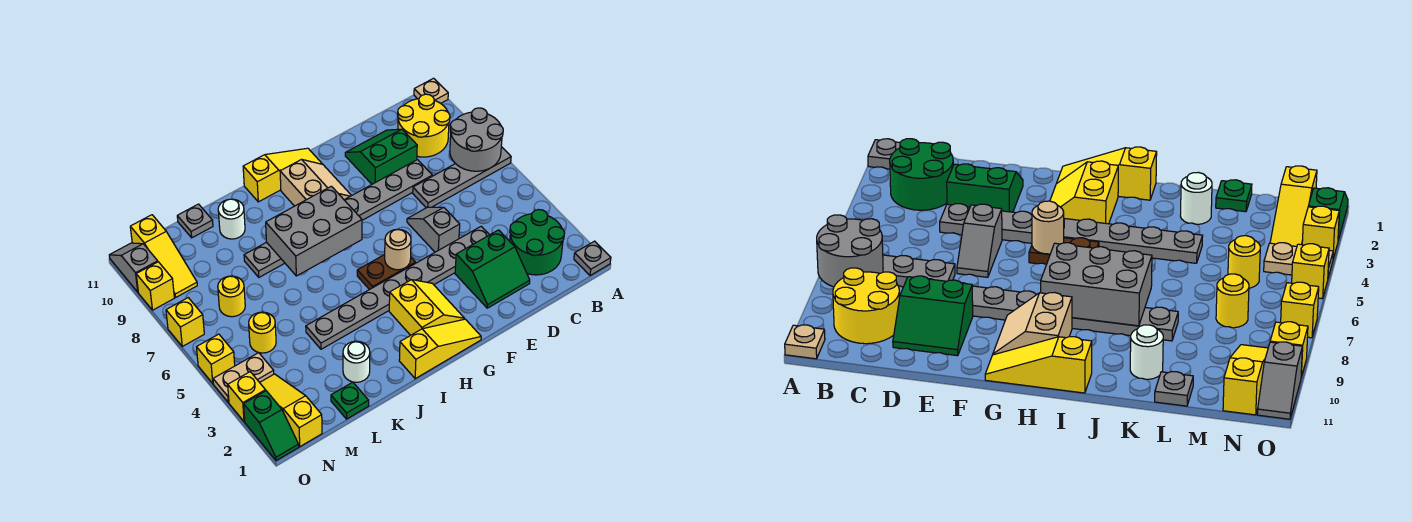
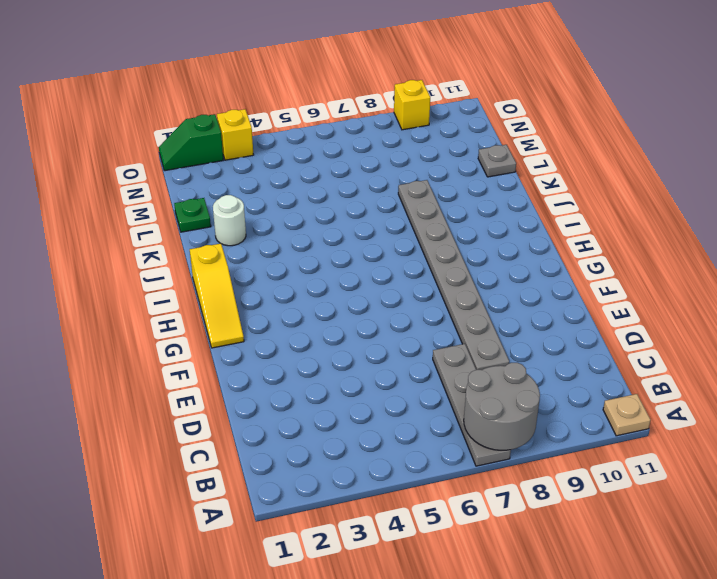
none -> grey plate A1 level 1
none -> green round brick B2:C3 level 1
none -> yellow round brick B9:C10 level 1
none -> green slope D2:E3 level 1 top 3

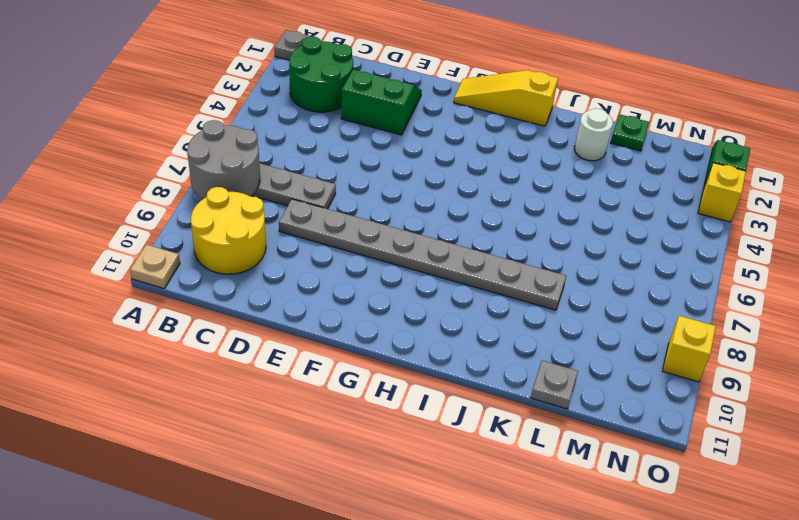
none -> grey plate D4:K4 level 1
none -> green slope D9:E10 level 1 top 9
none -> grey slope E5:E6 level 1 top 5
none -> yellow slope G2:H3 level 1 top H

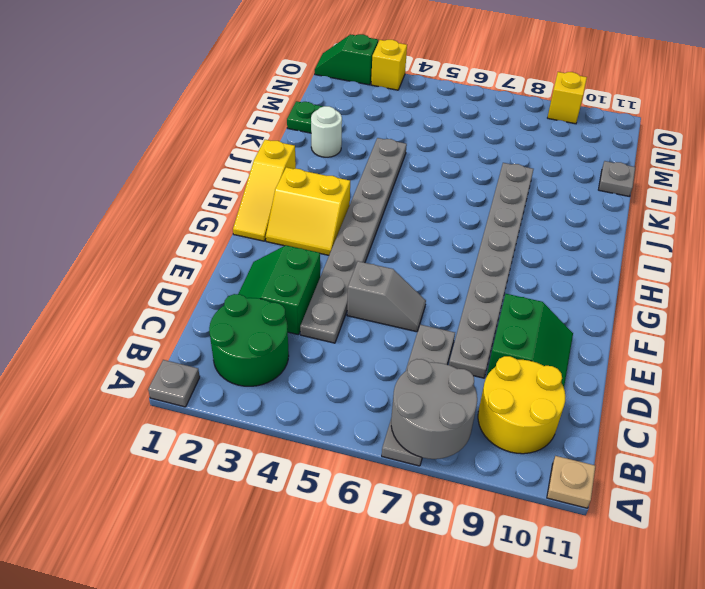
none -> brown plate G5:H5 level 1
none -> tan slope G9:H10 level 1 top H
none -> yellow slope G11:I11 level 1 top I
none -> white round brick K10 level 1

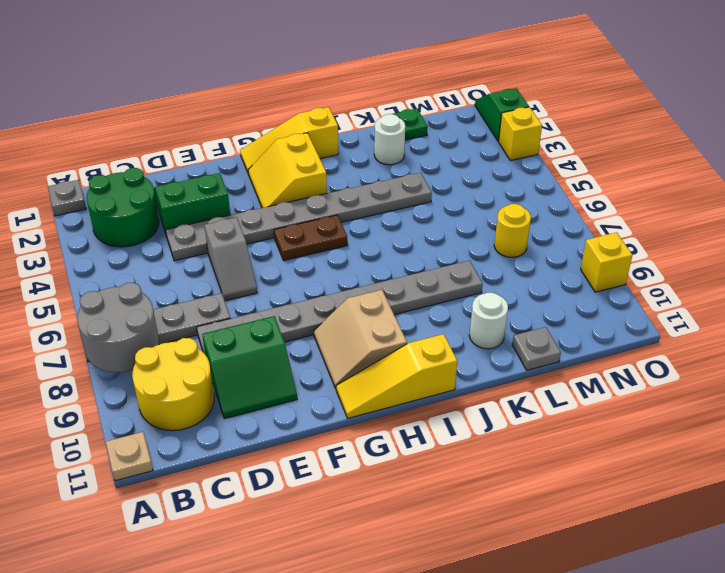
none -> yellow round brick M5 level 1
none -> yellow slope N1:N3 level 1 top 1
none -> tan plate N4:O4 level 1
none -> yellow slope N9:N11 level 1 top 11

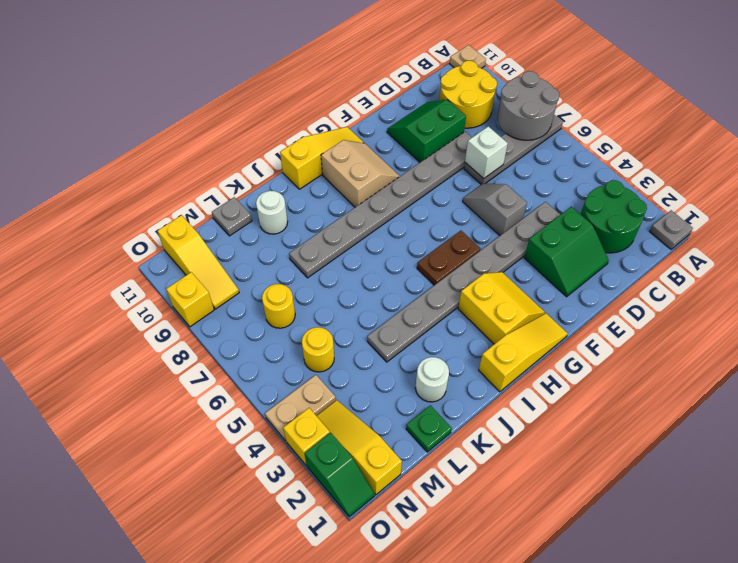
white brick D7 level 2 -> none
none -> yellow brick O5 level 1
none -> yellow brick O7 level 1
none -> grey slope O10:O11 level 1 top 10
none -> tan round brick G5 level 2

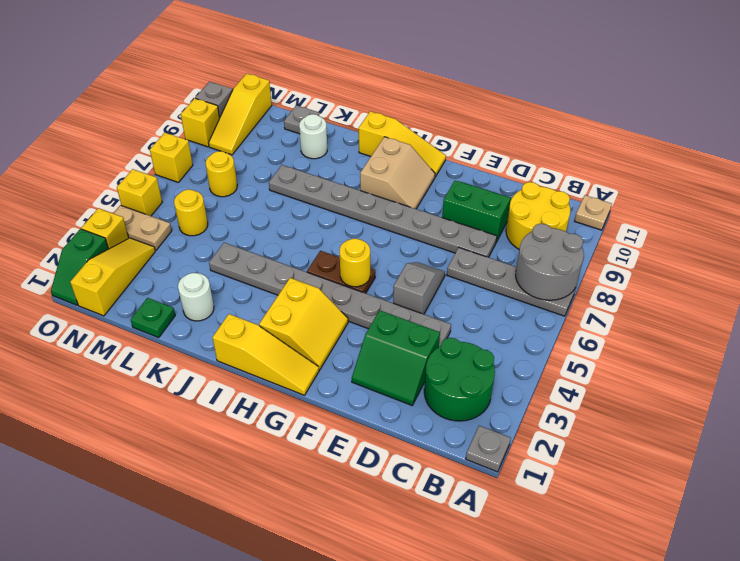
yellow round brick G5 level 2 -> tan round brick G5 level 2
none -> grey brick H7:J8 level 2

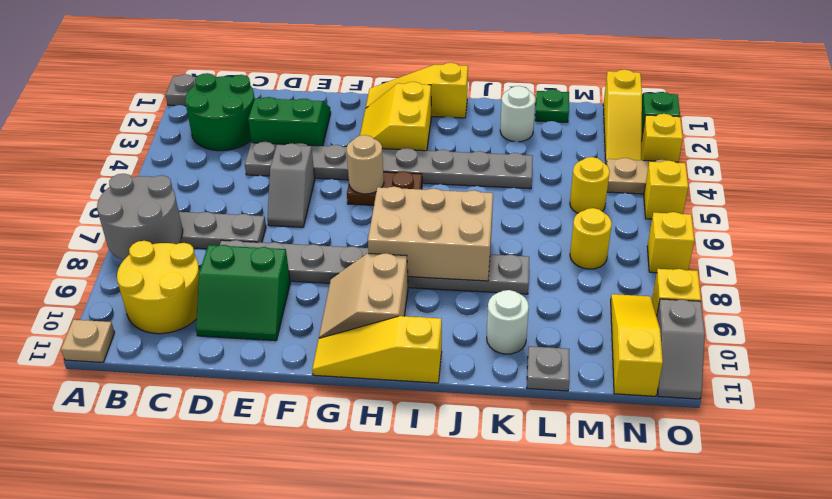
tan brick H7:J8 level 2 -> grey brick H7:J8 level 2

